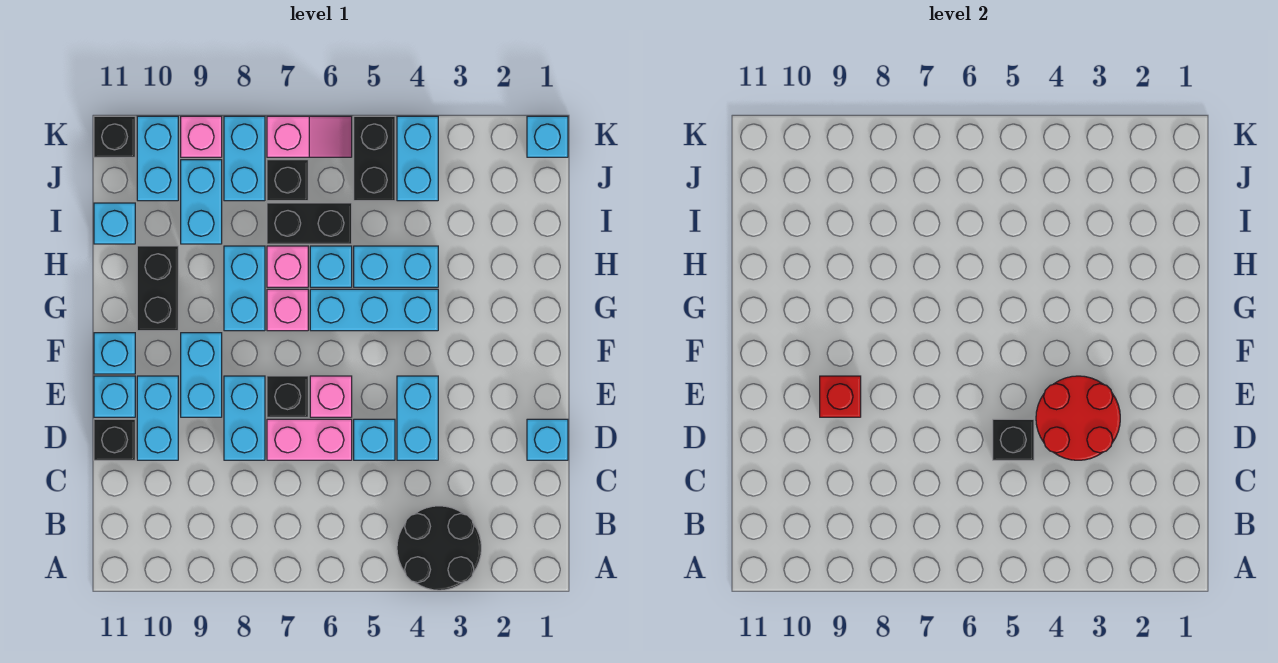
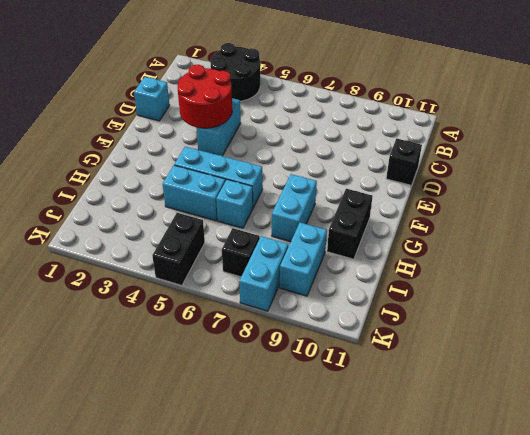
none -> cyan brick D5 level 1
none -> pink brick D6:D7 level 1
none -> cyan brick D8:E8 level 1
none -> cyan brick D10:E10 level 1

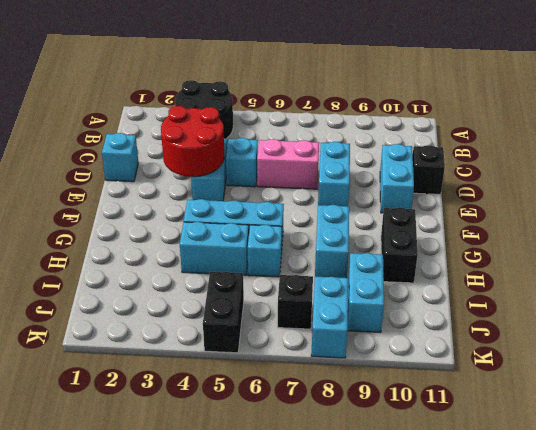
none -> pink brick E6 level 1
none -> black brick E7 level 1
none -> cyan brick E9:F9 level 1
none -> cyan brick E11 level 1

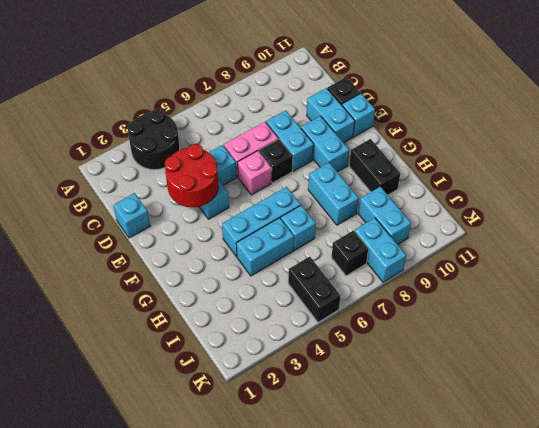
none -> cyan brick F11 level 1
none -> pink brick G7 level 1
none -> pink brick H7 level 1
none -> black brick I6:I7 level 1

